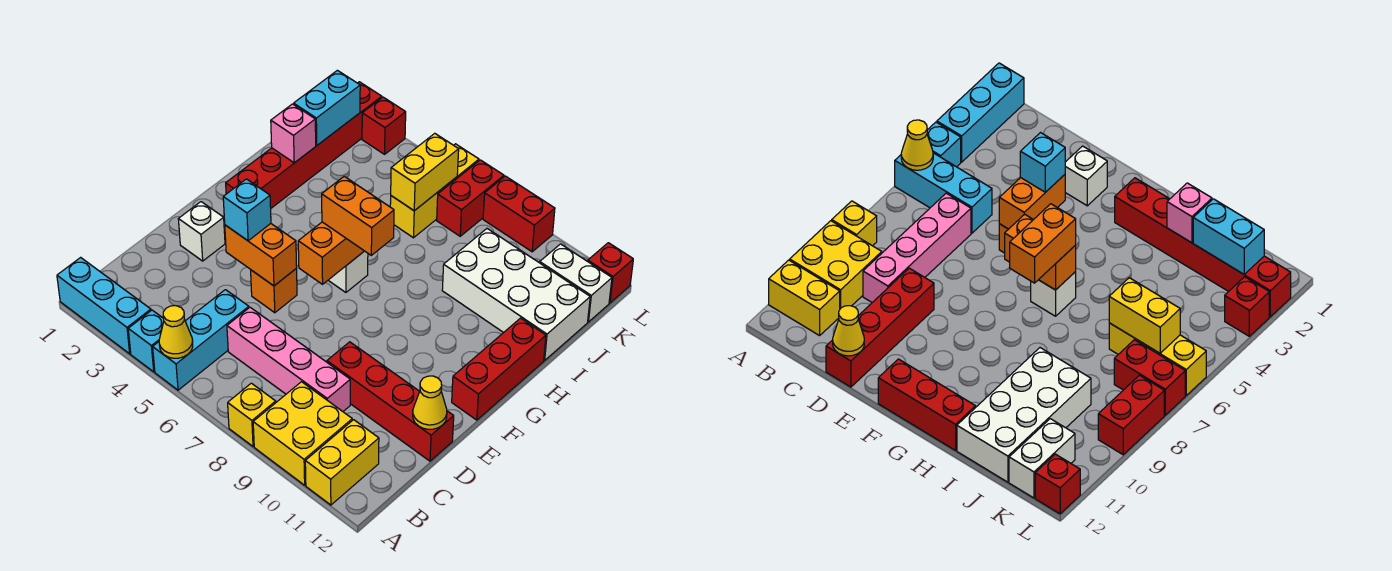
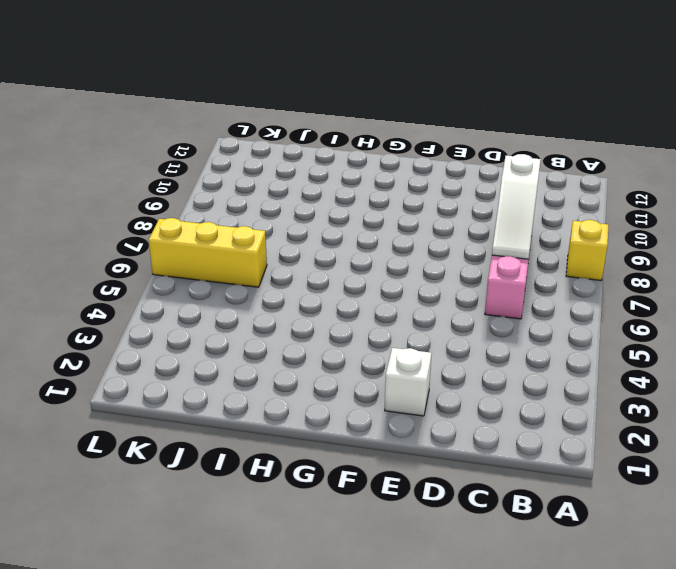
white slope C7:C9 level 2 top 9 -> none
none -> cyan brick A1:A3 level 1
none -> cyan brick A4 level 1
none -> cyan brick A5:C5 level 1

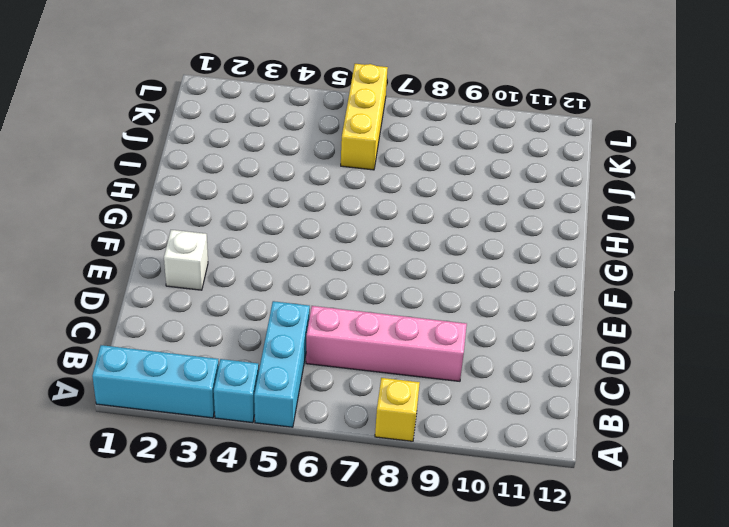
none -> yellow brick A9:B10 level 1
none -> yellow brick A11:B11 level 1
none -> red brick D9:D12 level 1

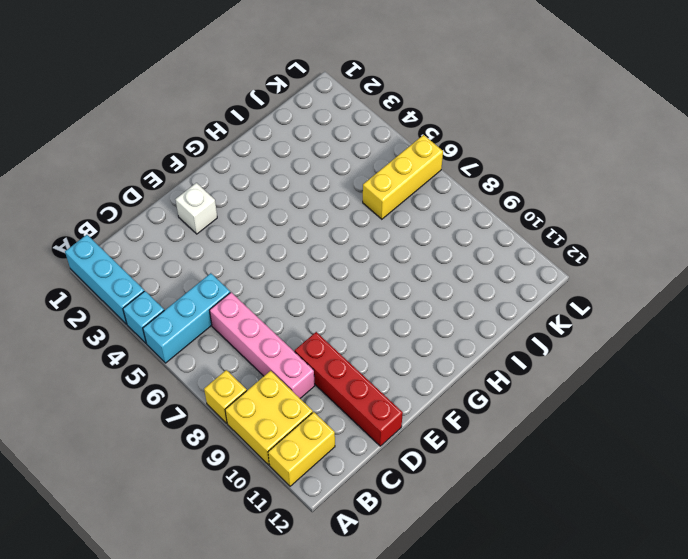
none -> orange brick E5 level 1
none -> red brick F12:H12 level 1
none -> red brick G2:L2 level 1

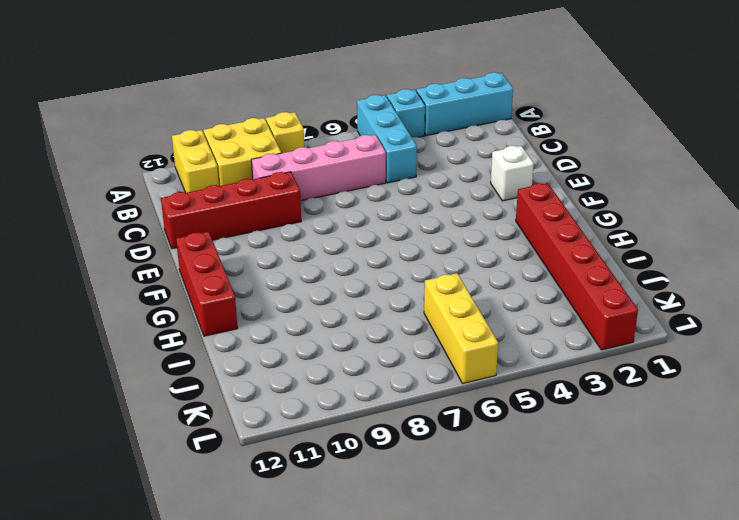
none -> orange brick E5 level 1
none -> white brick G6 level 1
none -> white brick I9:J12 level 1

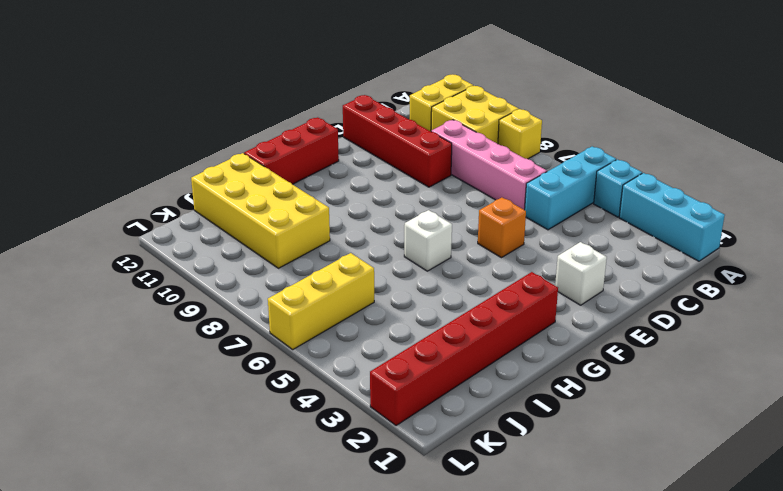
yellow brick I9:J12 level 1 -> white brick I9:J12 level 1
none -> red brick K7:L7 level 1
none -> white brick K11:K12 level 1
none -> red brick L3 level 1

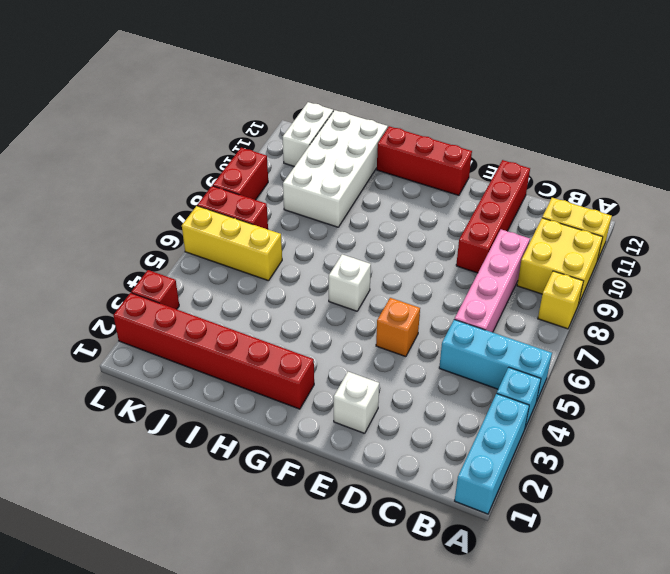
none -> red brick L12 level 1
none -> yellow cone A5 level 2
none -> yellow cone D12 level 2

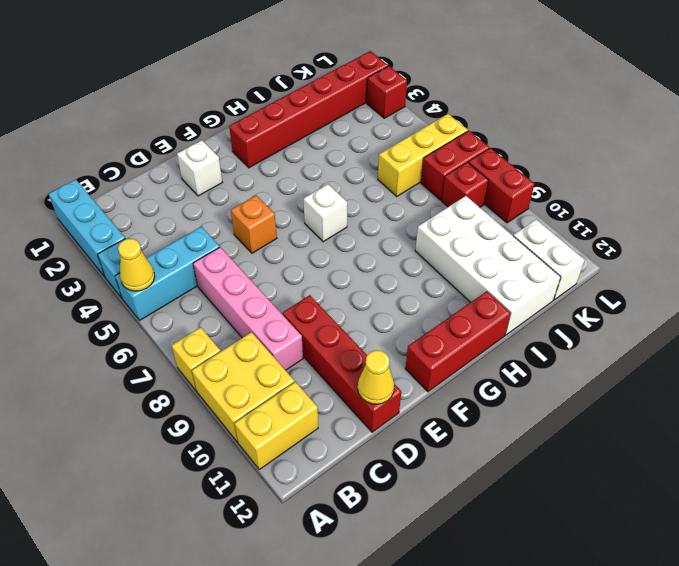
red brick K8 level 1 -> red brick L12 level 1
none -> orange brick E4:E5 level 2
none -> orange brick F6:G6 level 2
none -> pink brick I2 level 2

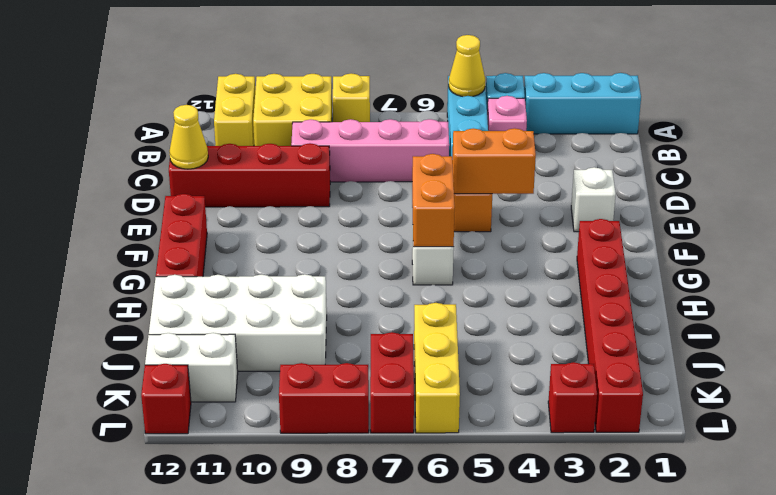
pink brick B4 level 1 -> pink brick I2 level 2
none -> cyan brick J2:K2 level 2
none -> yellow brick J6:K6 level 2
none -> cyan brick E4 level 3

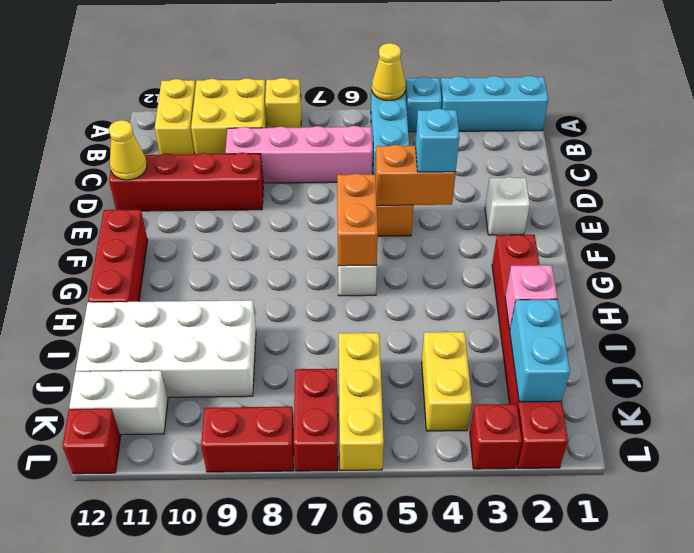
yellow brick J4:K4 level 1 -> yellow brick J6:K6 level 2
none -> orange brick G6:G7 level 3

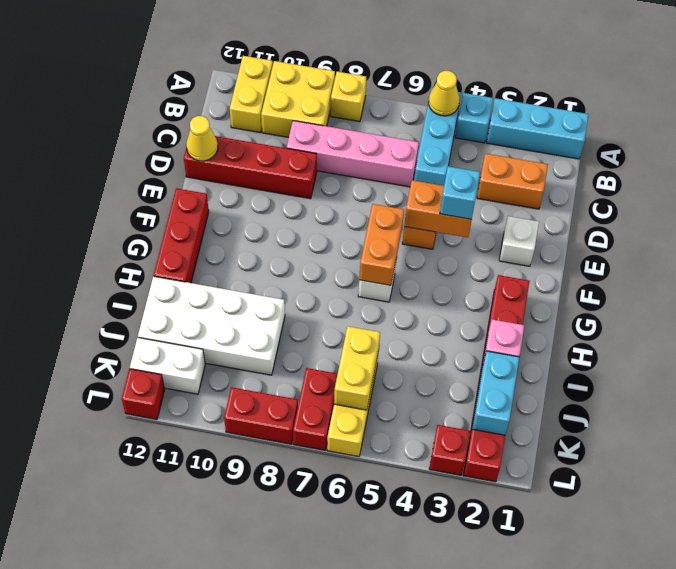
orange brick C2:C3 level 1 -> orange brick G6:G7 level 3

